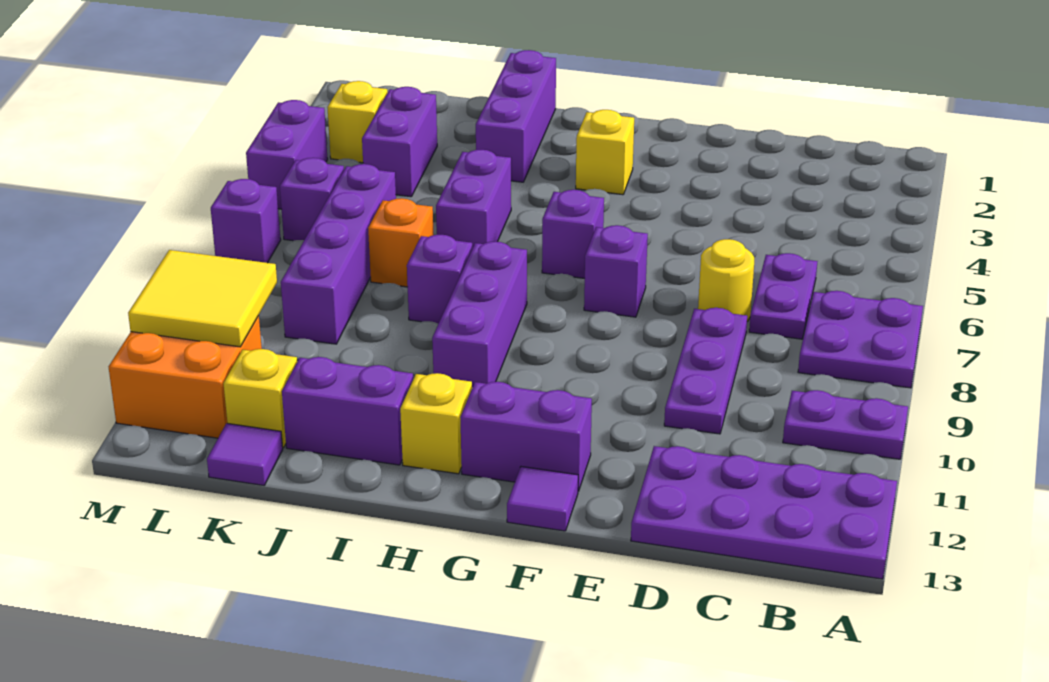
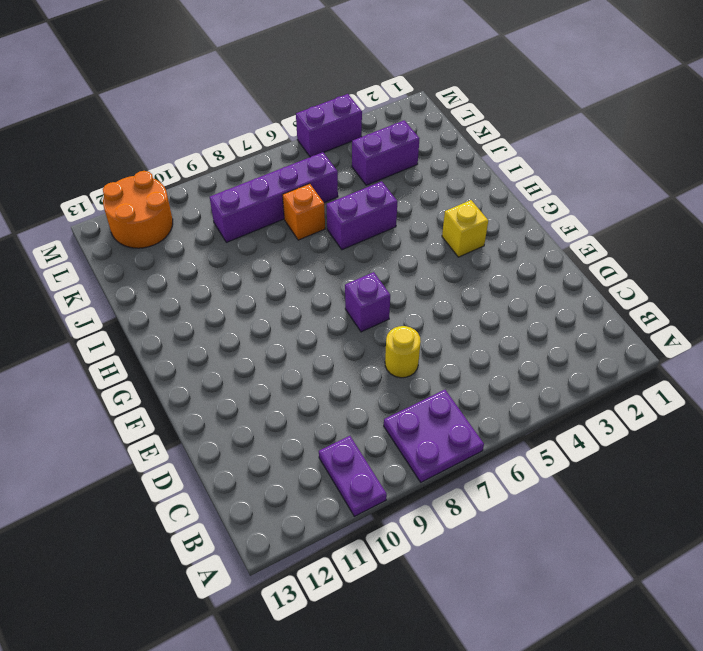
orange round brick L11:M12 level 1 -> orange brick L11:M12 level 1
none -> purple plate A12:D13 level 1
none -> purple plate C6:C7 level 1
none -> purple plate D8:D10 level 1

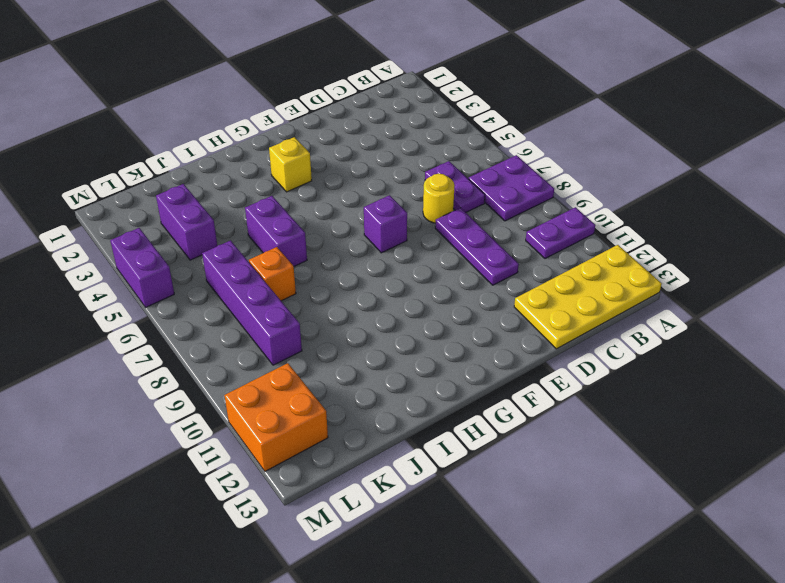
yellow plate A12:D13 level 1 -> purple plate A12:D13 level 1
none -> purple brick F12:G12 level 1
none -> purple tile F13 level 1
none -> purple brick G6 level 1

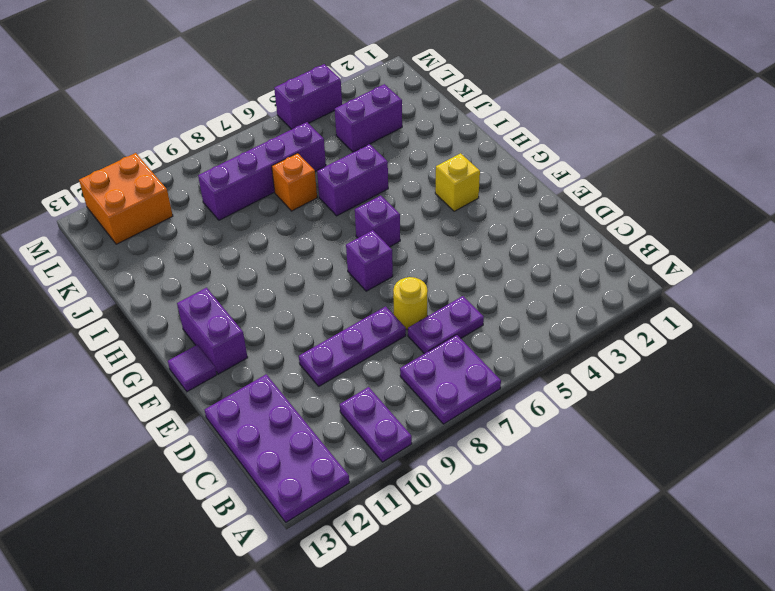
none -> purple brick H8:H10 level 1
none -> yellow brick H12 level 1
none -> purple brick I1:I3 level 1

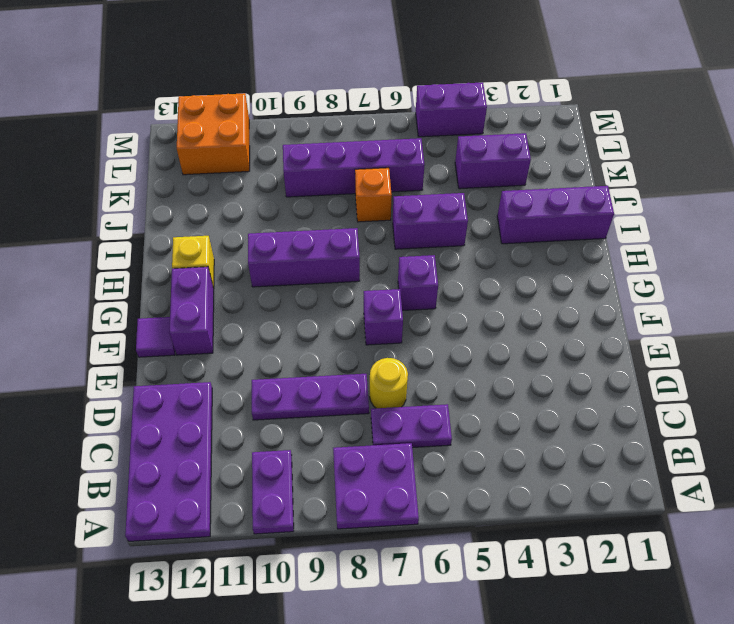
none -> yellow brick G3 level 1
none -> purple brick I8 level 1
none -> purple brick I12:J12 level 1

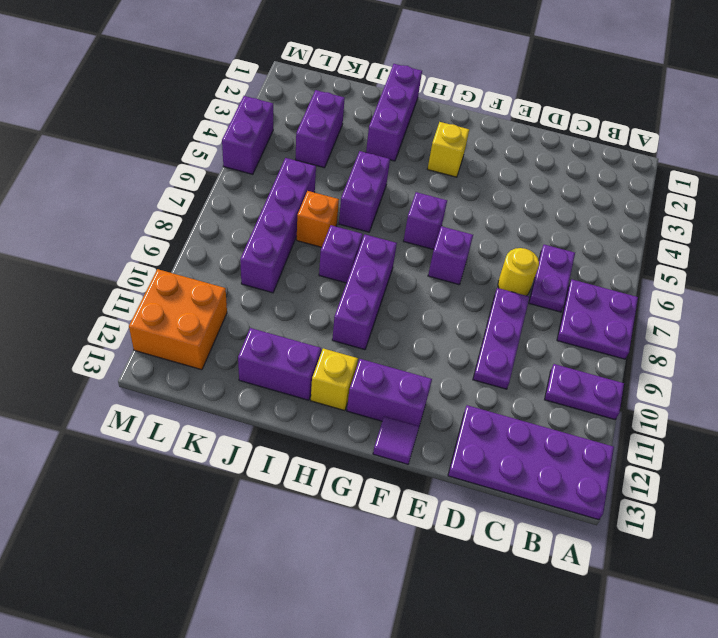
none -> yellow brick K12 level 1
none -> purple tile K13 level 1
none -> yellow brick L3 level 1

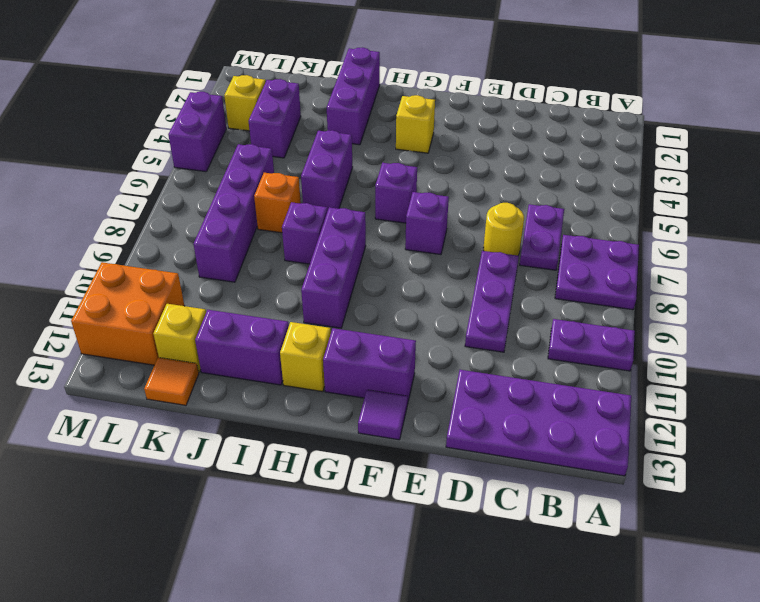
orange tile K13 level 1 -> purple tile K13 level 1
none -> purple brick L6 level 1
none -> purple brick M7 level 1
none -> yellow tile L10:M11 level 2

